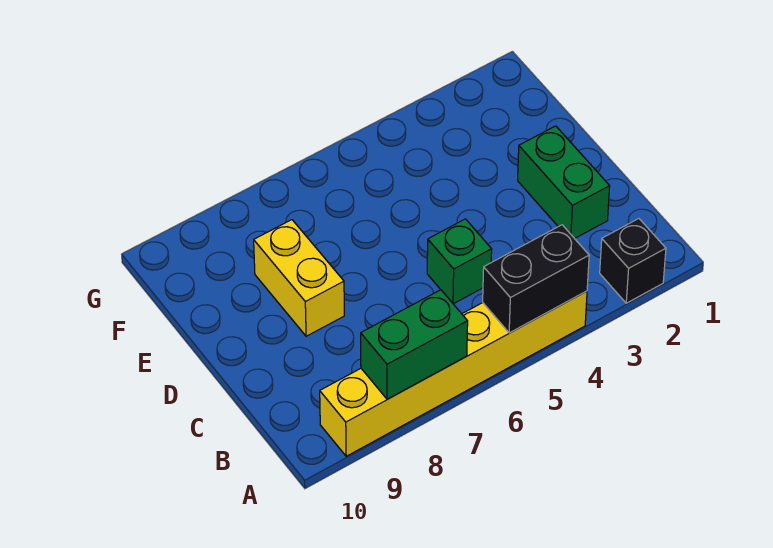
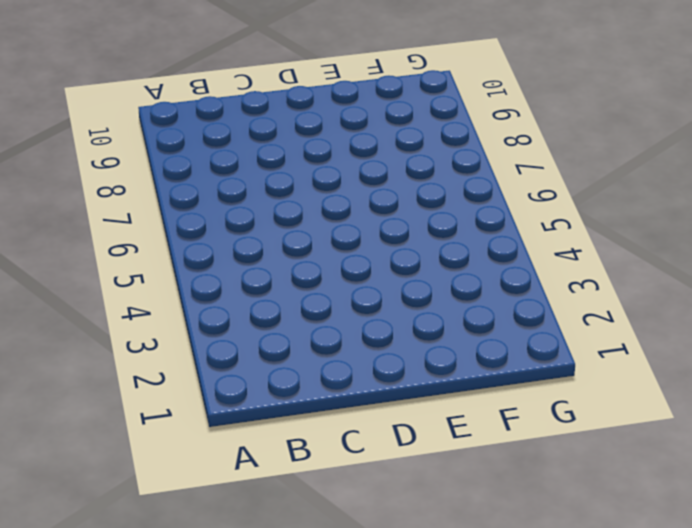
none -> black brick A2 level 1
none -> yellow brick A4:A9 level 1

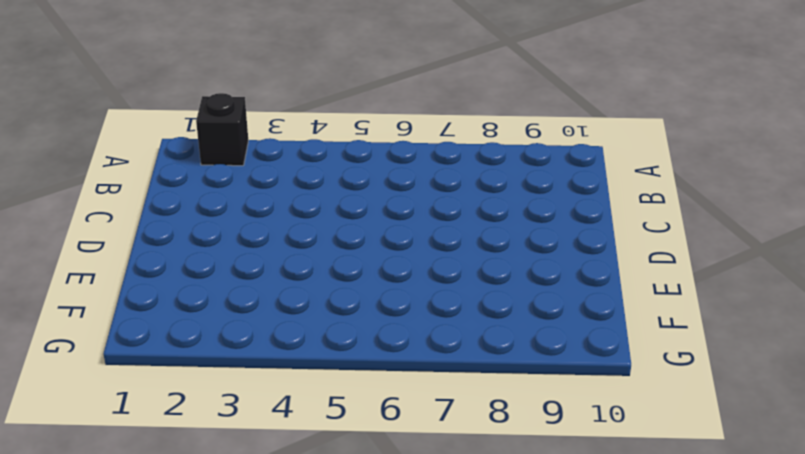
none -> yellow brick A4:A9 level 1
none -> green brick C2:D2 level 1

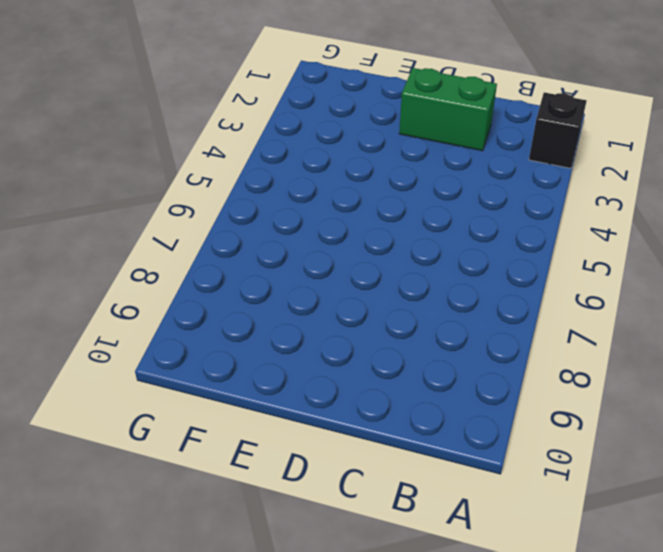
none -> yellow brick A4:A9 level 1
none -> green brick C5 level 1

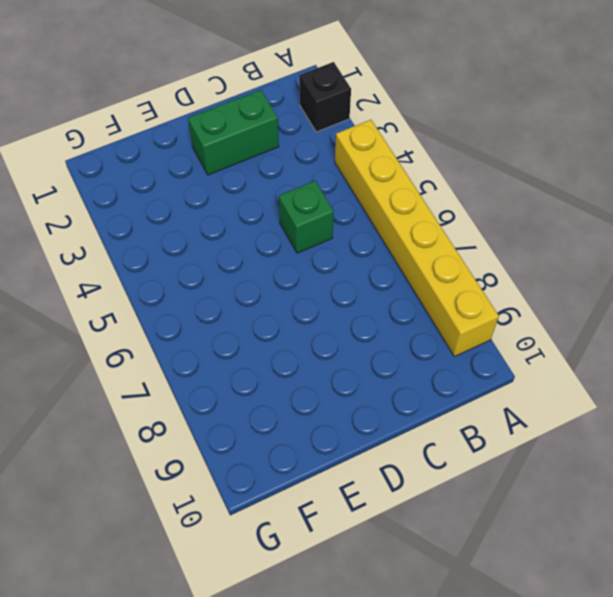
none -> yellow brick D8:E8 level 1
none -> black brick A4:A5 level 2

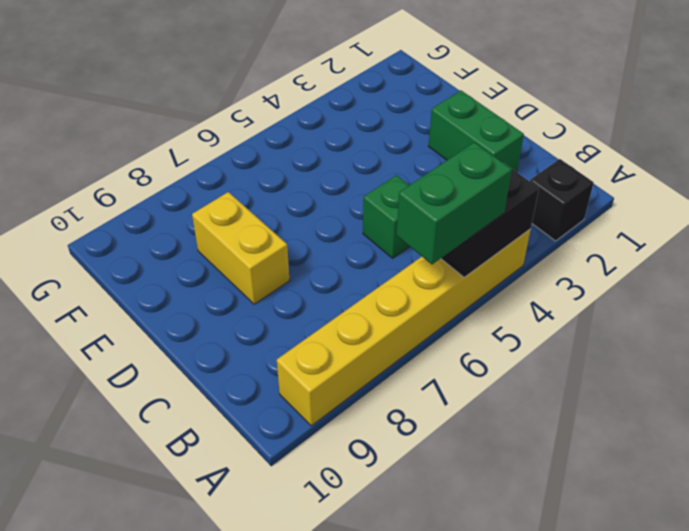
green brick A5:A6 level 3 -> green brick A7:A8 level 2

